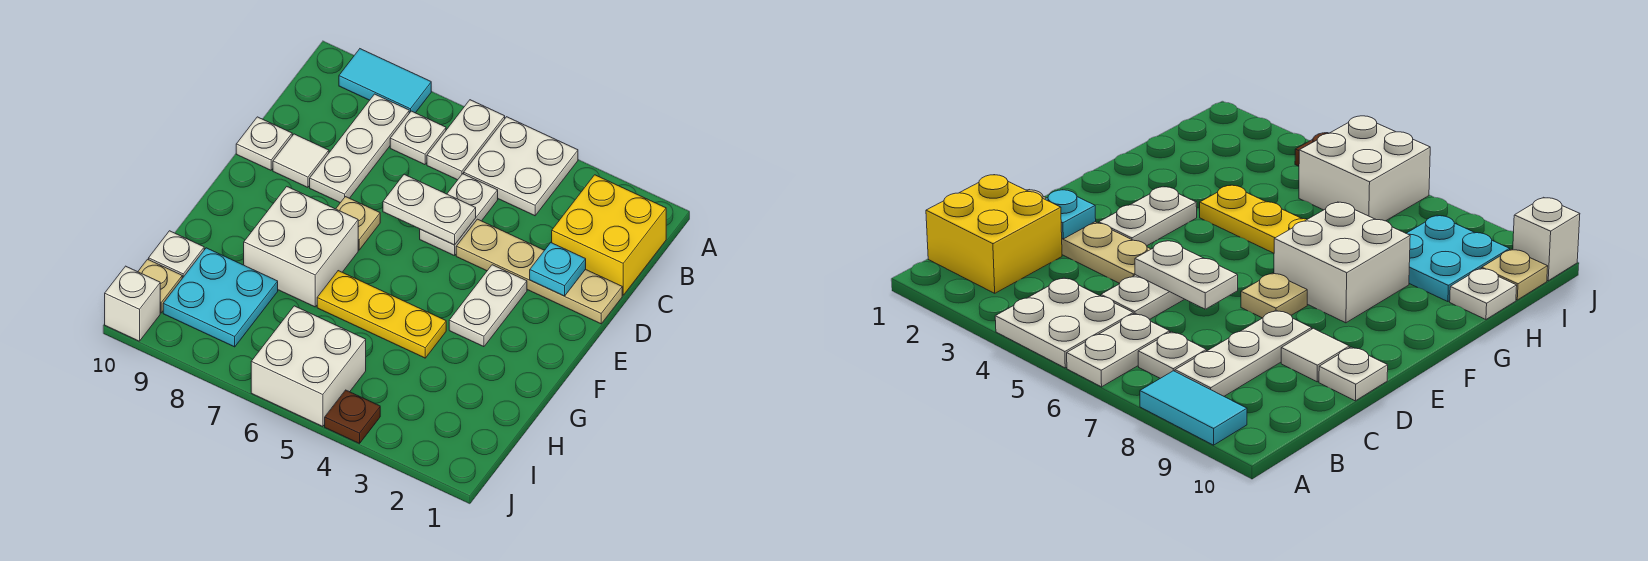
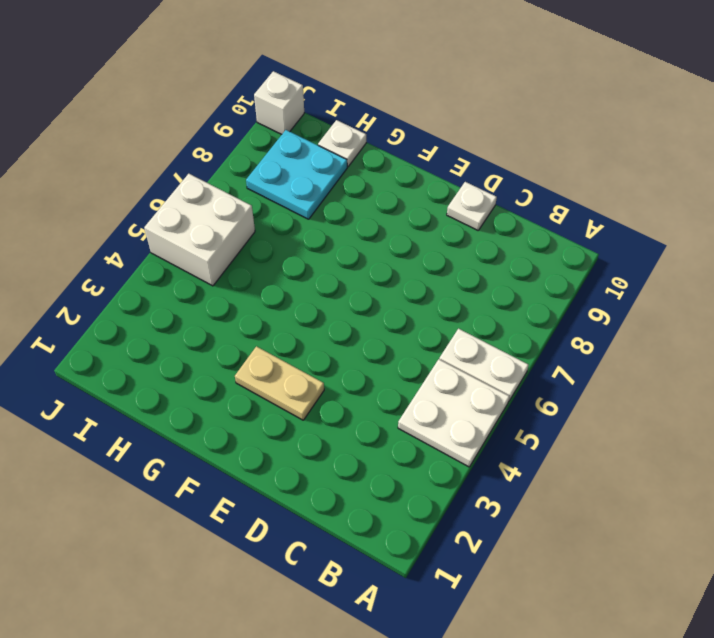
tan plate E3:F3 level 1 -> white plate E3:F3 level 1
none -> cyan tile A8:A9 level 1
none -> yellow brick B1:C2 level 1
none -> white plate B7 level 1

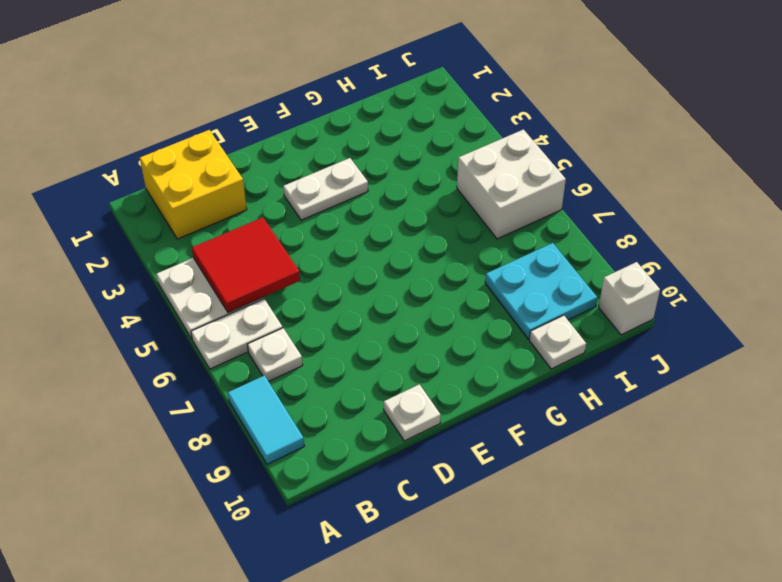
red tile B4:C5 level 2 -> none
none -> white plate B8:D8 level 1
none -> white plate C5:D5 level 1
none -> tan plate D1:D4 level 1

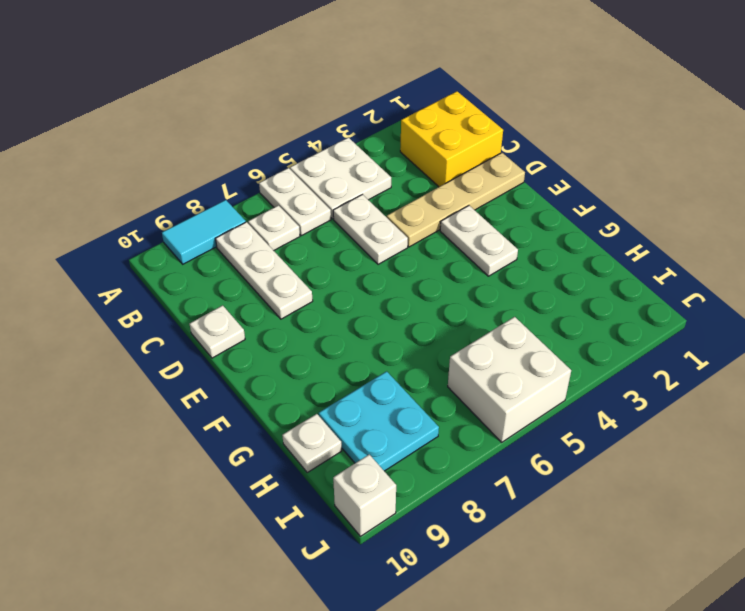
none -> white tile D9 level 1
none -> tan plate E7 level 1
none -> white brick F7:G8 level 1

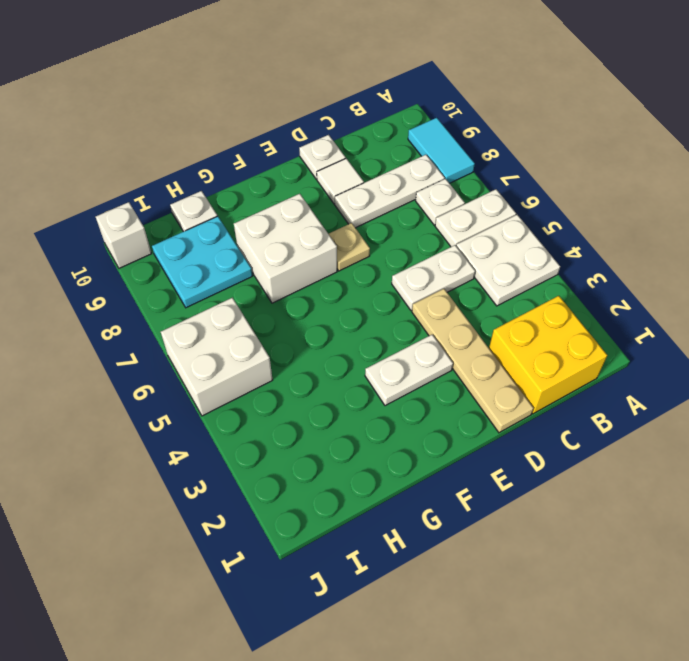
none -> yellow plate G4:G6 level 1
none -> tan plate I10 level 1
none -> brown plate J4 level 1

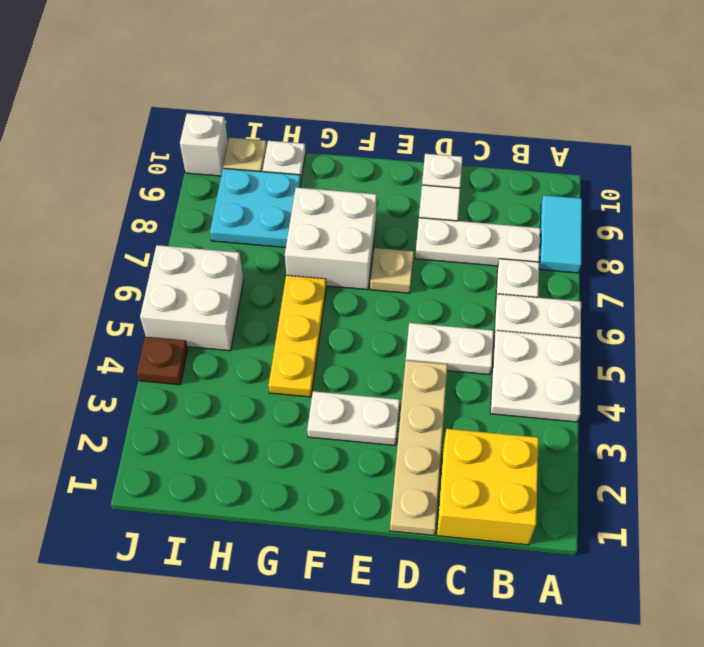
none -> cyan plate D2 level 2
none -> white plate D5:D6 level 2

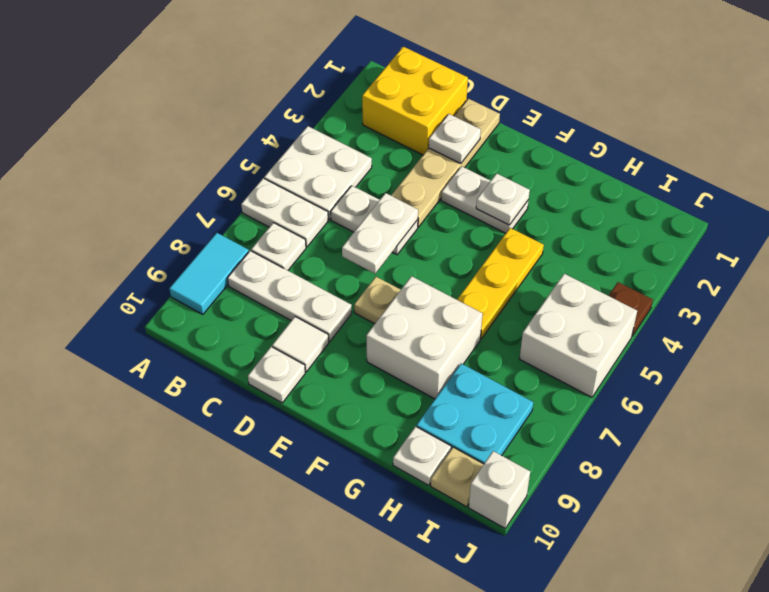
white plate D2 level 2 -> cyan plate D2 level 2
white plate F3 level 2 -> none

